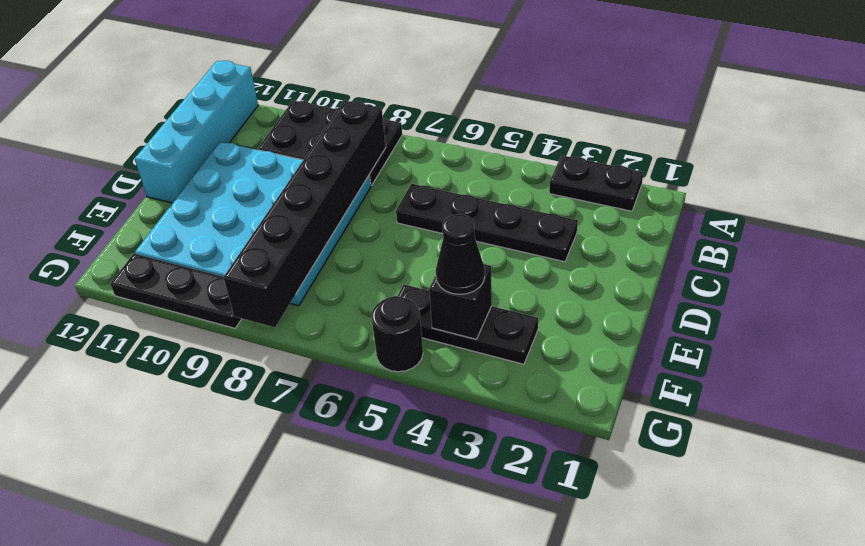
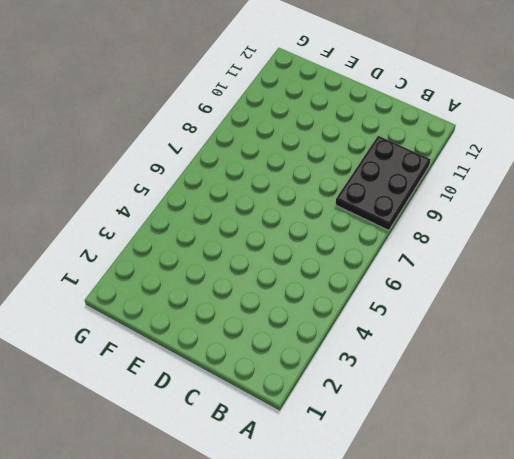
none -> black plate A2:A3 level 1
none -> cyan brick A12:D12 level 1

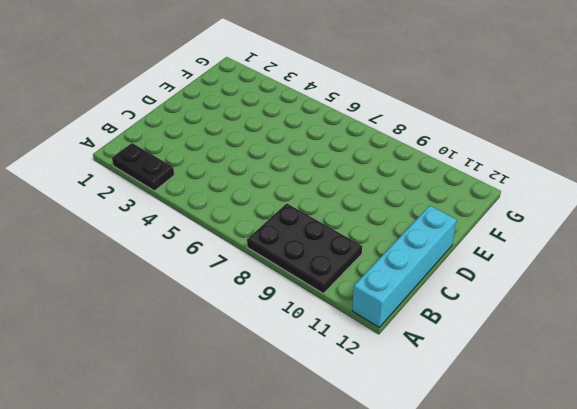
none -> black plate C3:C6 level 1
none -> cyan plate C8:F11 level 1

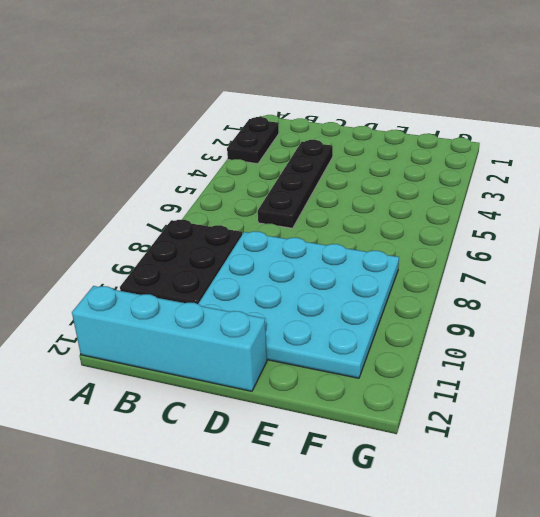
none -> black plate F3:F5 level 1
none -> black round brick G5 level 1

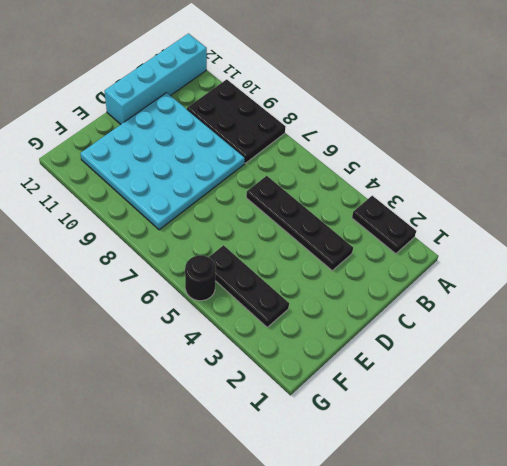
none -> black plate G9:G11 level 1
none -> black brick B8:G8 level 2

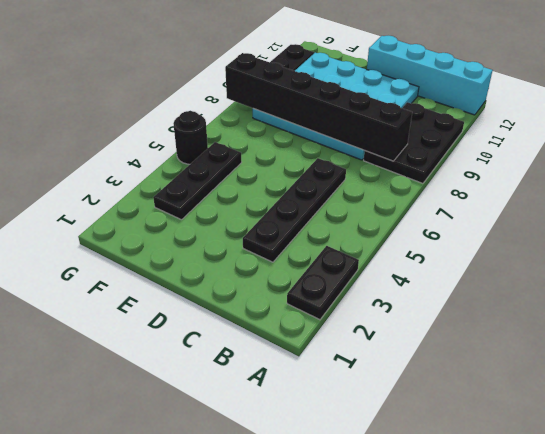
none -> black brick F4 level 2
none -> black cone F4 level 3

